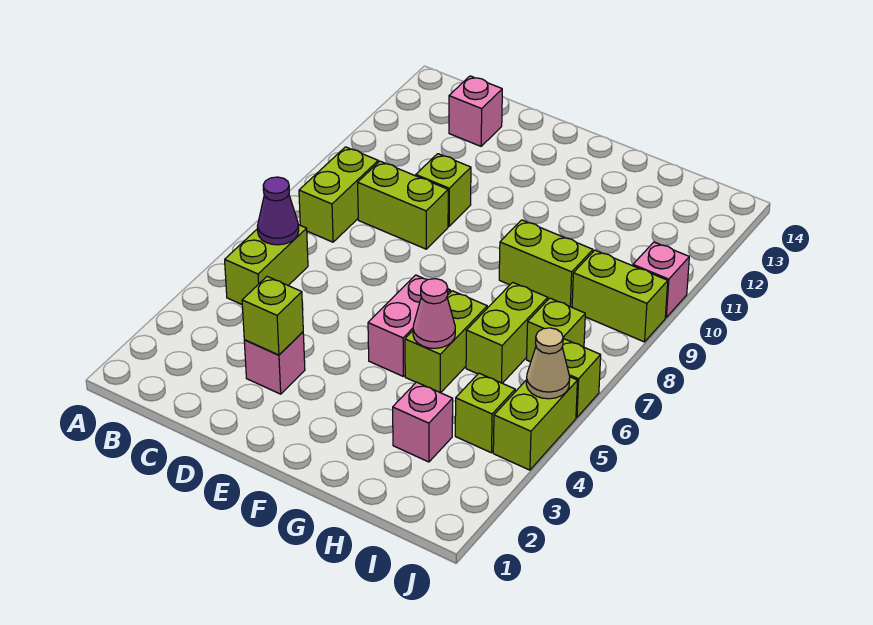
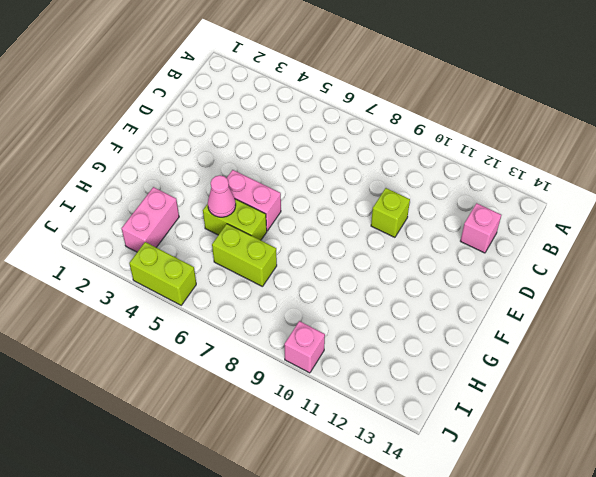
pink brick H3:I3 level 1 -> pink brick H3 level 1
none -> lime brick B5:B6 level 1
none -> lime brick B8:B9 level 1
none -> lime brick C9:D9 level 1

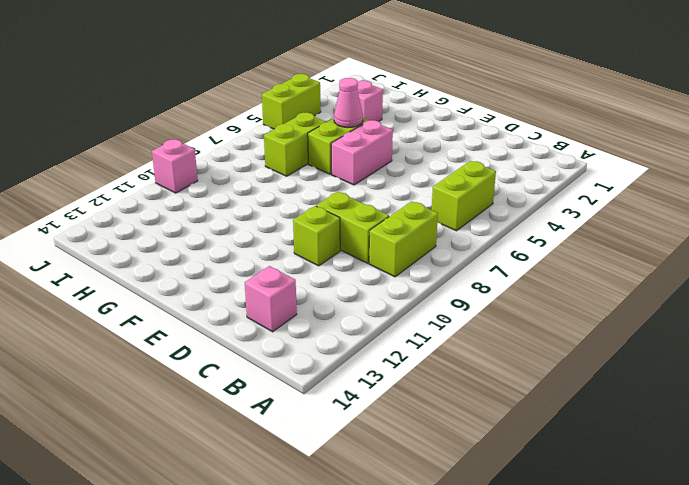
none -> pink brick D3 level 1
none -> lime brick G9:H9 level 1
none -> lime brick I4 level 1

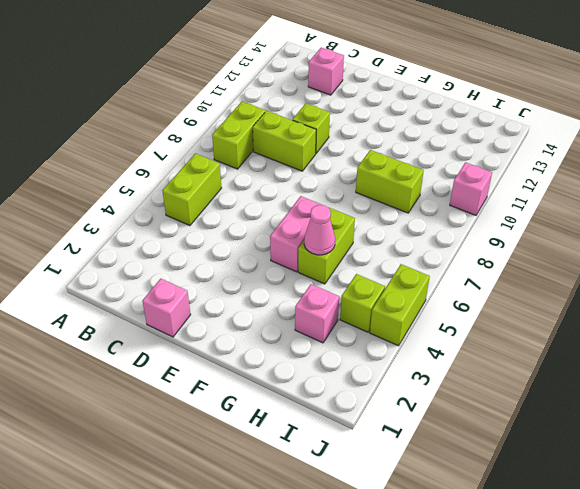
pink brick D1 level 1 -> pink brick D3 level 1
none -> lime brick H6:H7 level 1
none -> lime brick I7 level 1
none -> lime brick I9:J9 level 1

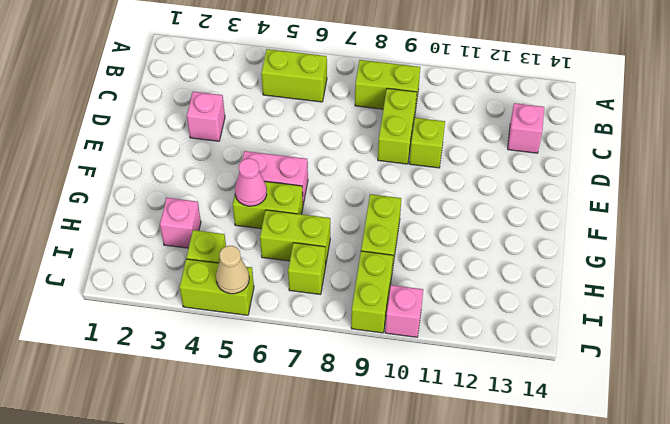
none -> lime brick J6 level 1
none -> purple cone B6 level 2
none -> lime brick D3 level 2

